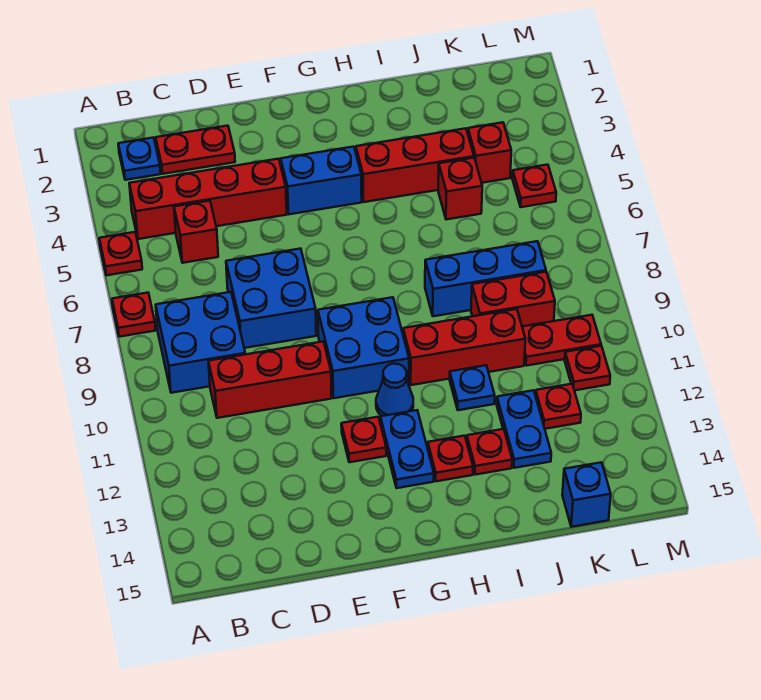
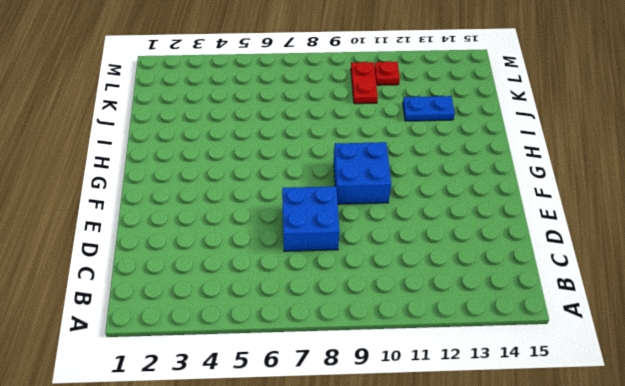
none -> red plate A5 level 1
none -> red plate A7 level 1
none -> blue plate B2 level 1

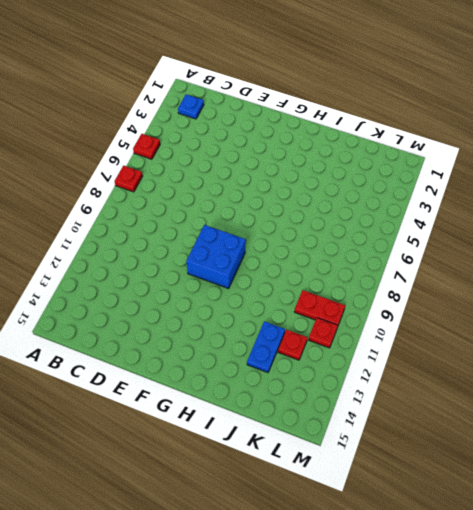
none -> red brick B4:E4 level 1
none -> blue brick B8:C9 level 1
none -> red plate C2:D2 level 1

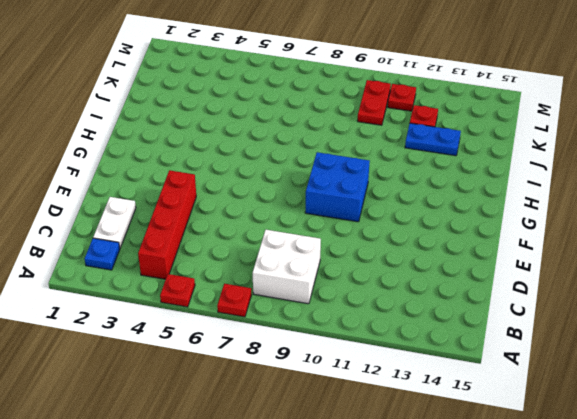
white brick B8:C9 level 1 -> blue brick B8:C9 level 1
white plate C2:D2 level 1 -> red plate C2:D2 level 1
none -> red brick C5 level 1
none -> red brick C10:E10 level 1
none -> blue brick D7:E8 level 1

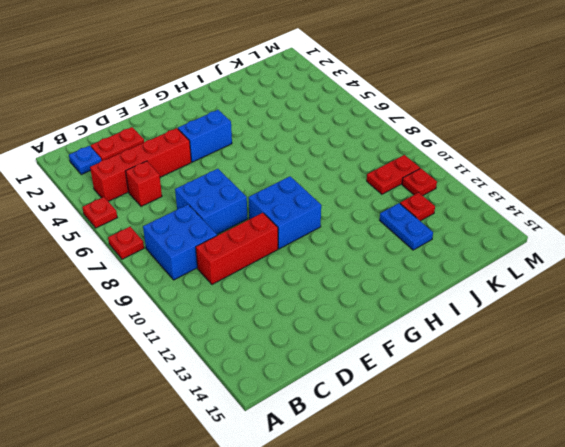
none -> red plate F12 level 1
none -> blue cone G11 level 1
none -> blue plate G12:G13 level 1

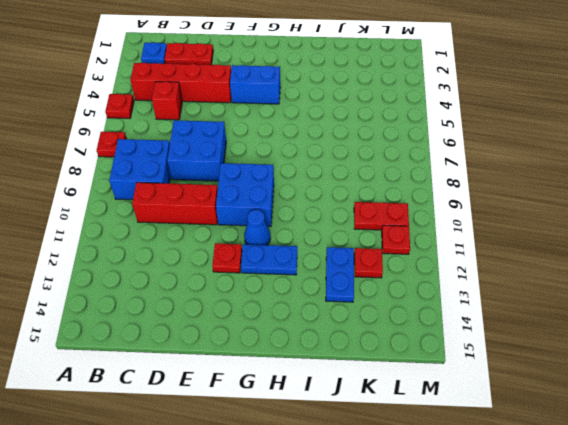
blue plate G12:H12 level 1 -> blue plate G12:G13 level 1
none -> red brick H4:J4 level 1
none -> red brick H10:J10 level 1
none -> red plate H13 level 1

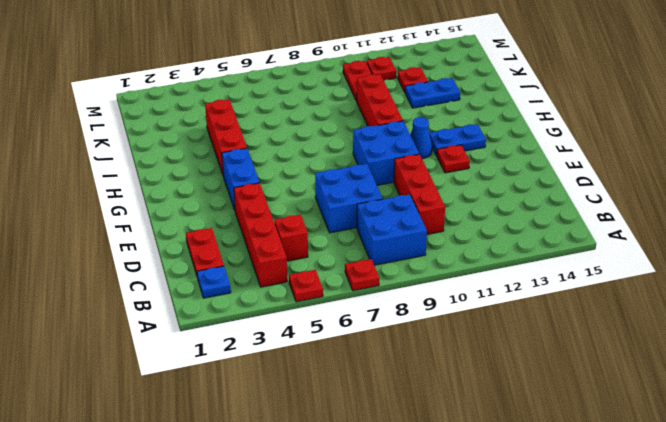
none -> red plate H13 level 1
none -> blue brick I8:K8 level 1
none -> blue plate I11 level 1

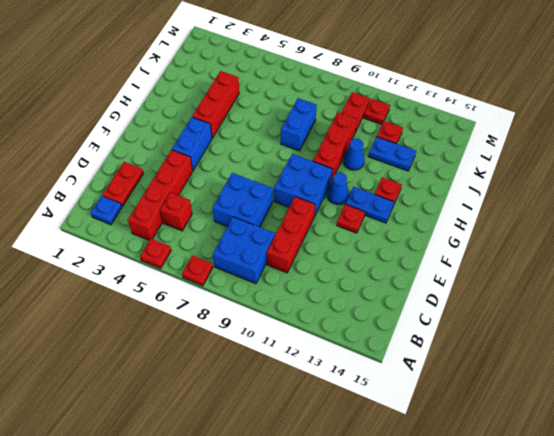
blue brick I8:J8 level 1 -> blue brick I8:K8 level 1
blue cone I11 level 1 -> blue plate I11 level 1
none -> red plate I13 level 1
none -> red brick J5 level 1
none -> red brick J9:K9 level 1

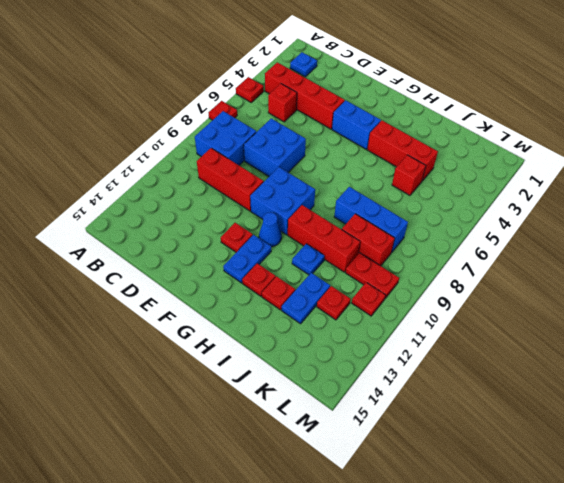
none -> red plate C2:D2 level 1
none -> red brick K4 level 1
none -> blue brick K15 level 1

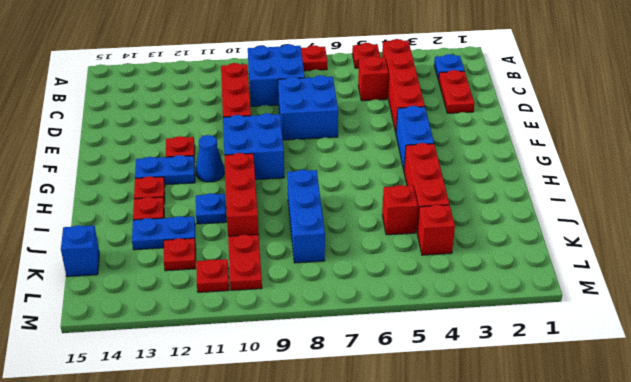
none -> red brick J9:K9 level 1
none -> red plate L5 level 1

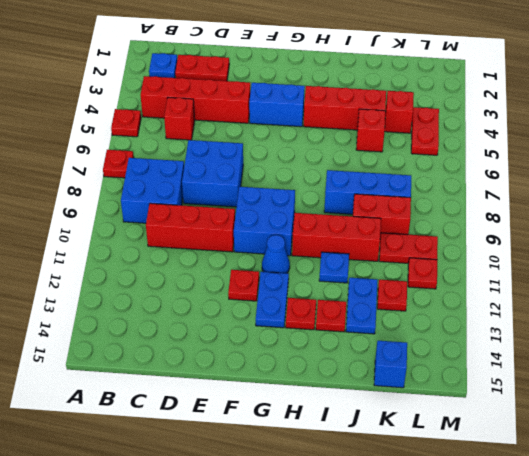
red plate L4:L5 level 1 -> red plate L5 level 1

